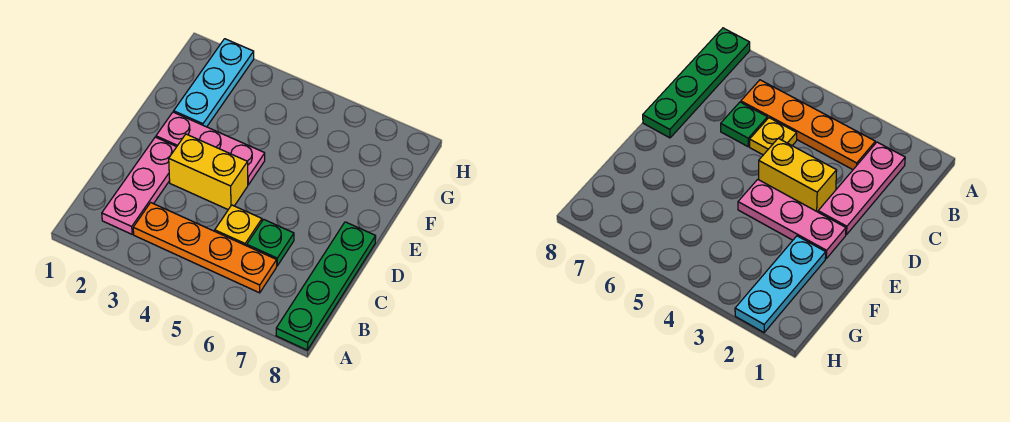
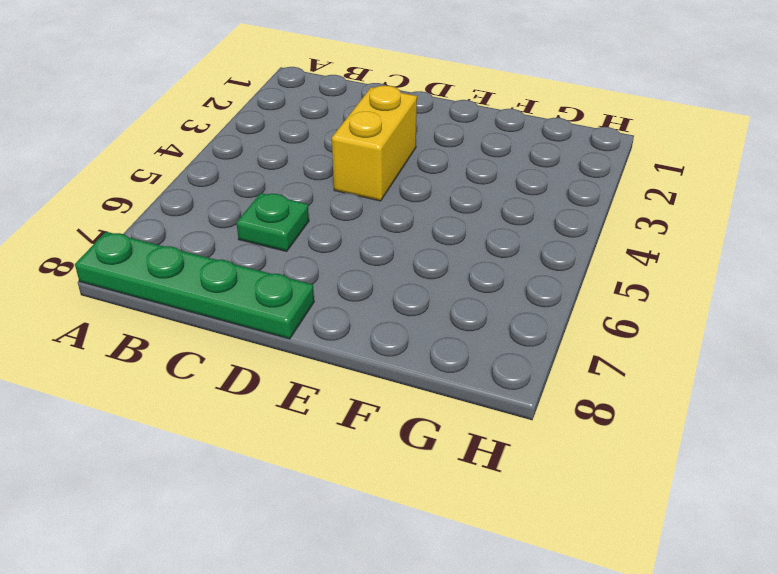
none -> pink plate B2:D2 level 1
none -> orange plate B3:B6 level 1

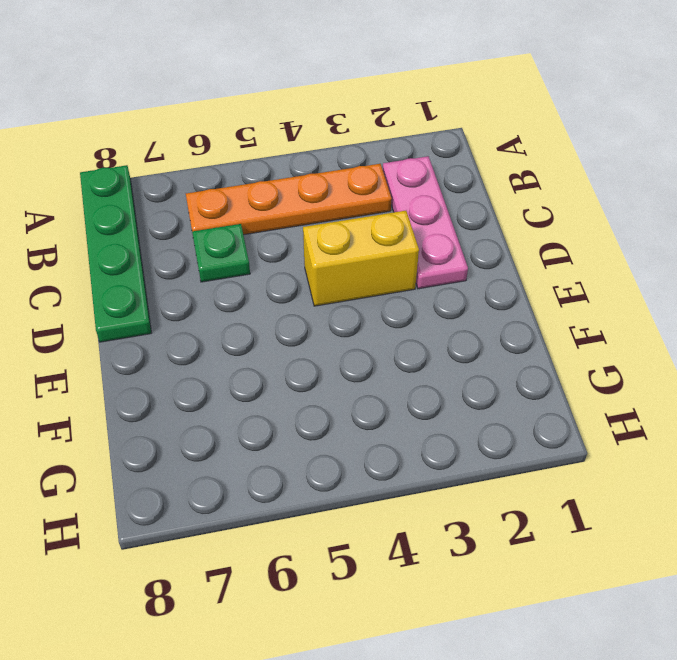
none -> yellow plate C5 level 1
none -> pink plate E2:E4 level 1

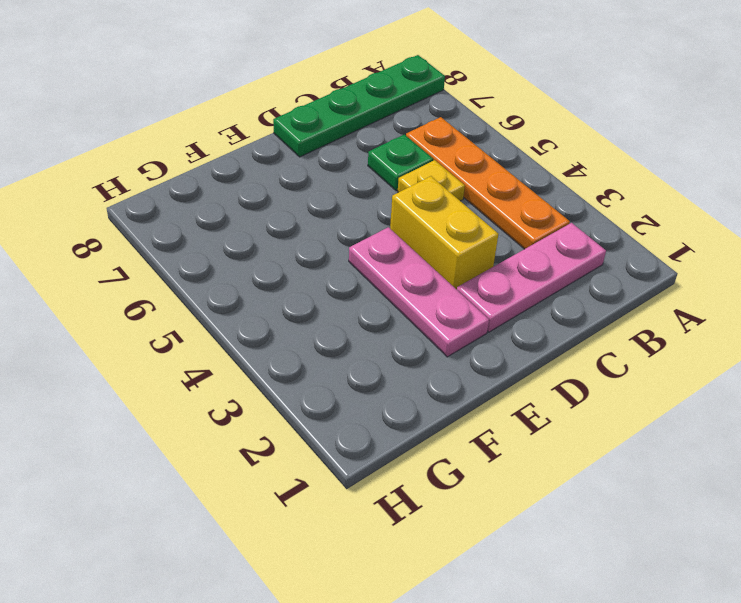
none -> cyan plate F2:H2 level 1

